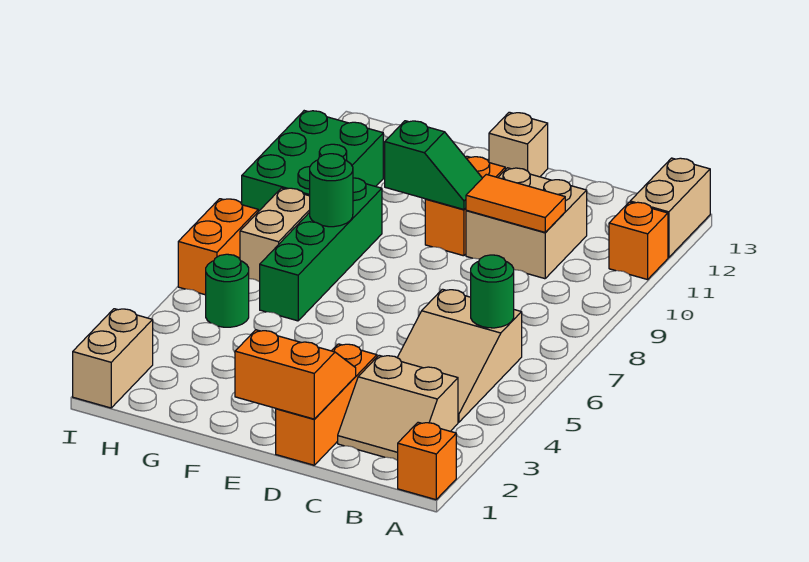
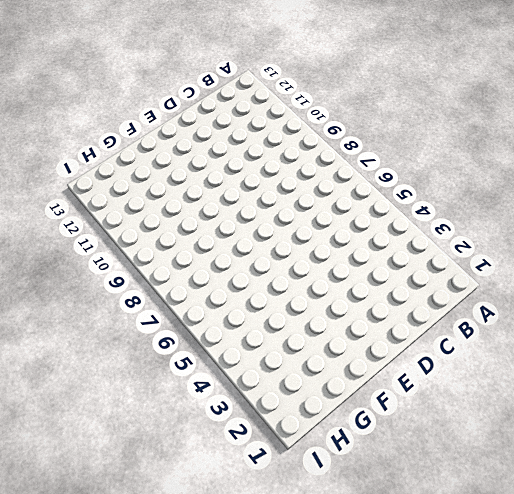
none -> orange brick A1 level 1
none -> orange brick A11 level 1
none -> tan brick A12:A13 level 1

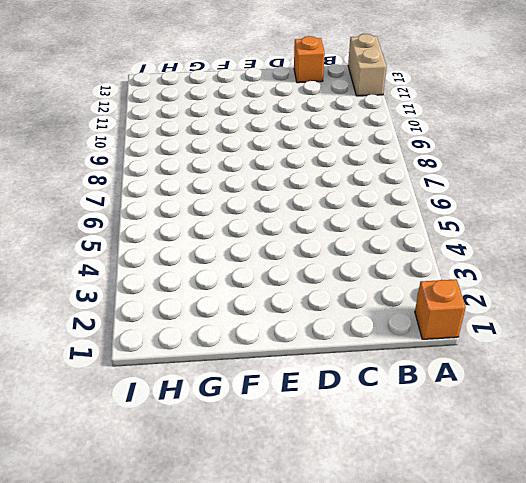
orange brick C13 level 1 -> orange brick A11 level 1
none -> tan slope B2:C3 level 1 top 3
none -> tan slope B4:C6 level 1 top 6
none -> tan brick C10:D11 level 1

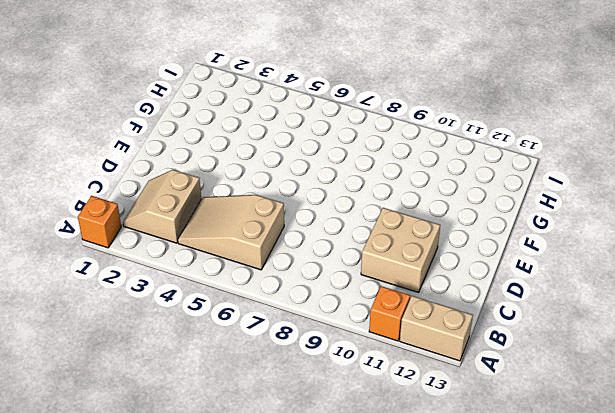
none -> orange brick D1:D3 level 1
none -> orange brick E10:E11 level 1
none -> tan brick E13 level 1

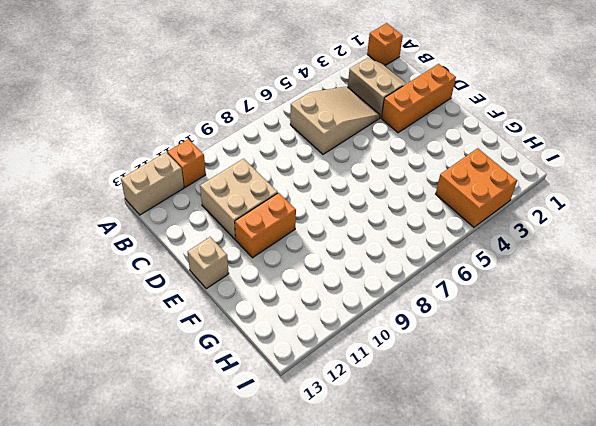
orange brick H3:I4 level 1 -> none
none -> green brick G6:G9 level 1
none -> green round brick H5 level 1
none -> tan brick H7:H8 level 1

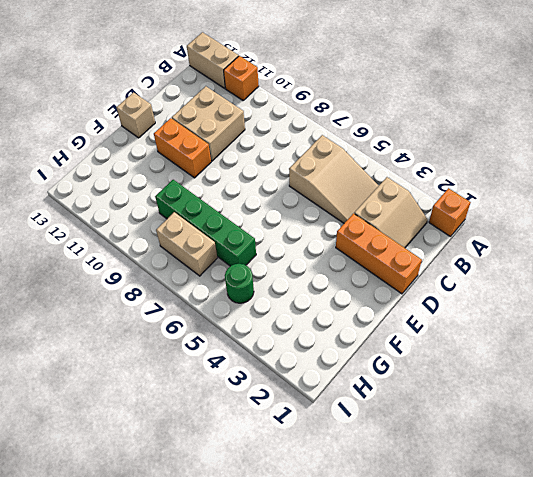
none -> green brick H9:I11 level 1
none -> tan brick I1:I2 level 1
none -> orange brick I6:I7 level 1

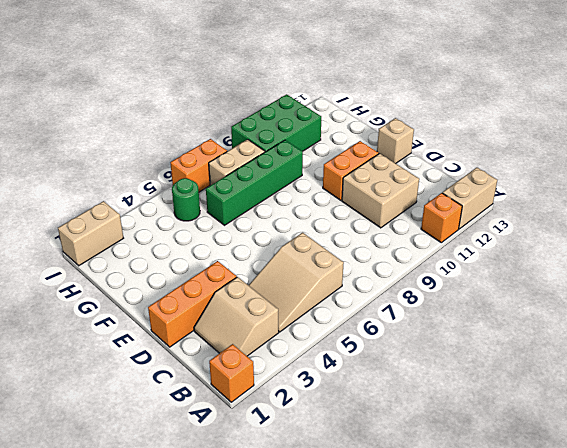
none -> green round brick B6 level 2
none -> orange tile C10:D10 level 2
none -> orange slope D1:E2 level 2 top 1

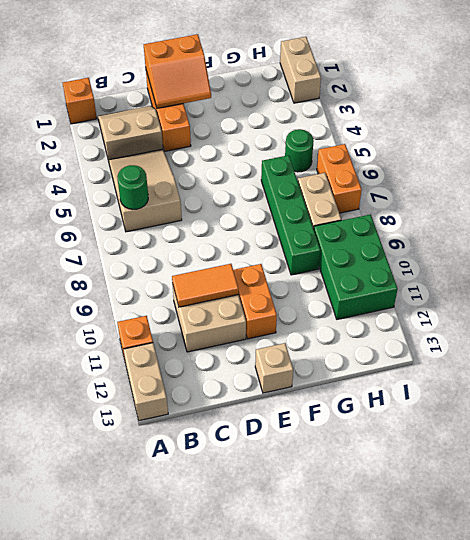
none -> green slope E10:F10 level 2 top F
none -> green round brick G8 level 2

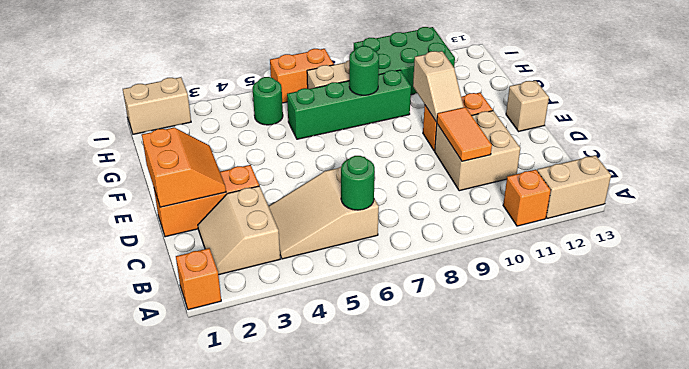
tan slope E10:F10 level 2 top F -> green slope E10:F10 level 2 top F

